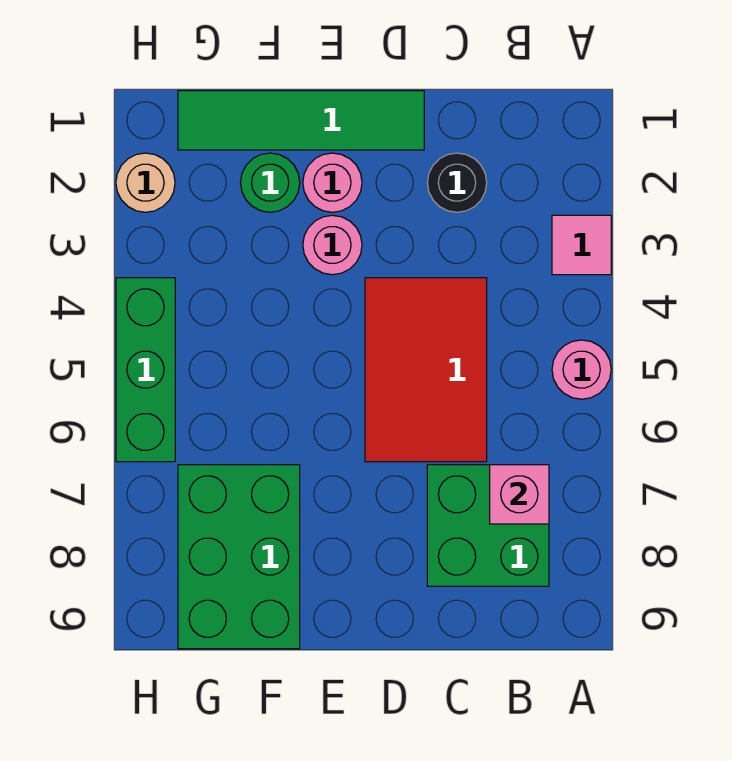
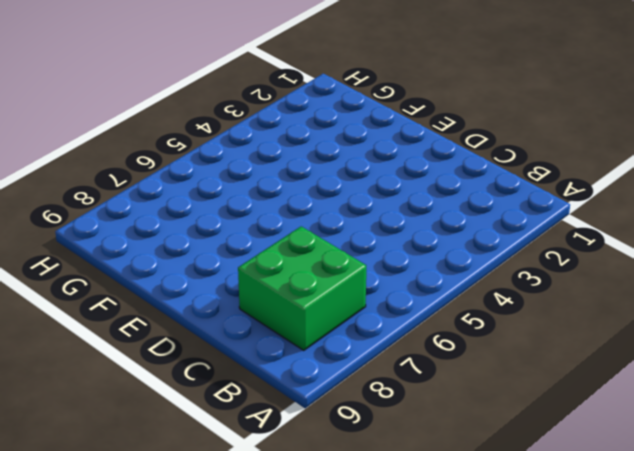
none -> pink tile A3 level 1
none -> pink round brick A5 level 1
none -> black round brick C2 level 1

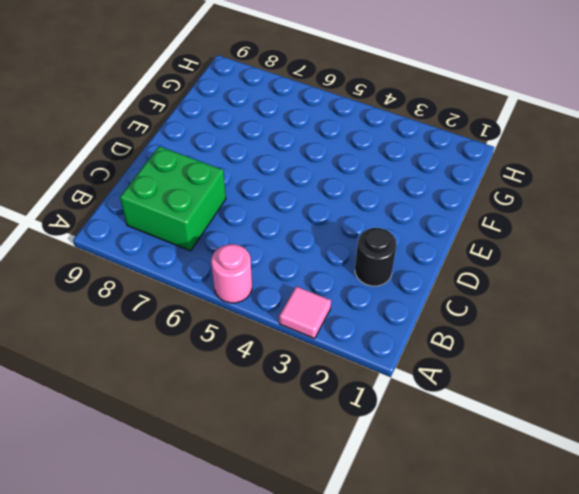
none -> red tile C4:D6 level 1
none -> green tile D1:G1 level 1
none -> pink round brick E2 level 1

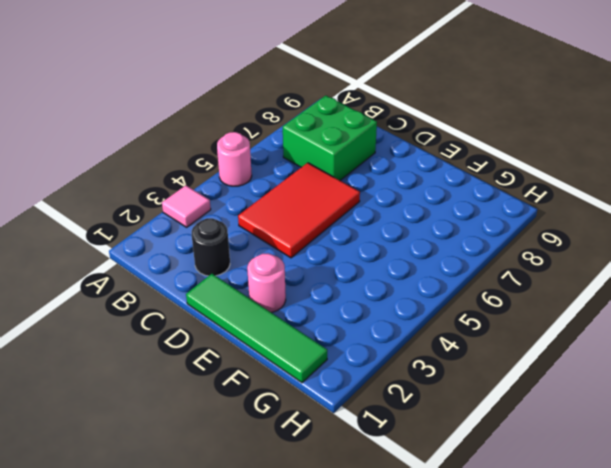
none -> pink round brick E3 level 1
none -> green round brick F2 level 1
none -> green brick F7:G9 level 1

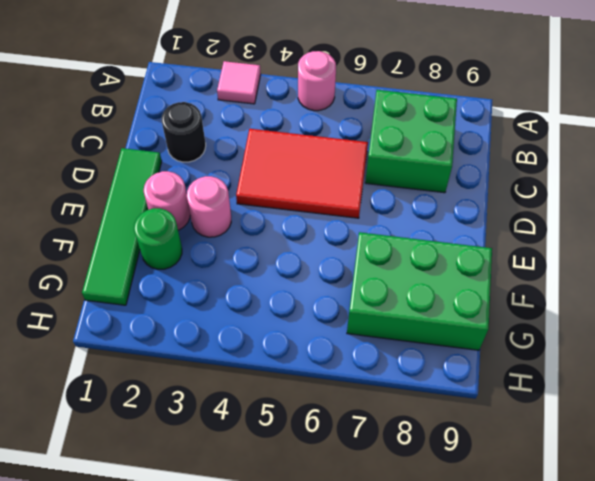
none -> tan round brick H2 level 1
none -> green brick H4:H6 level 1
none -> pink brick B7 level 2

